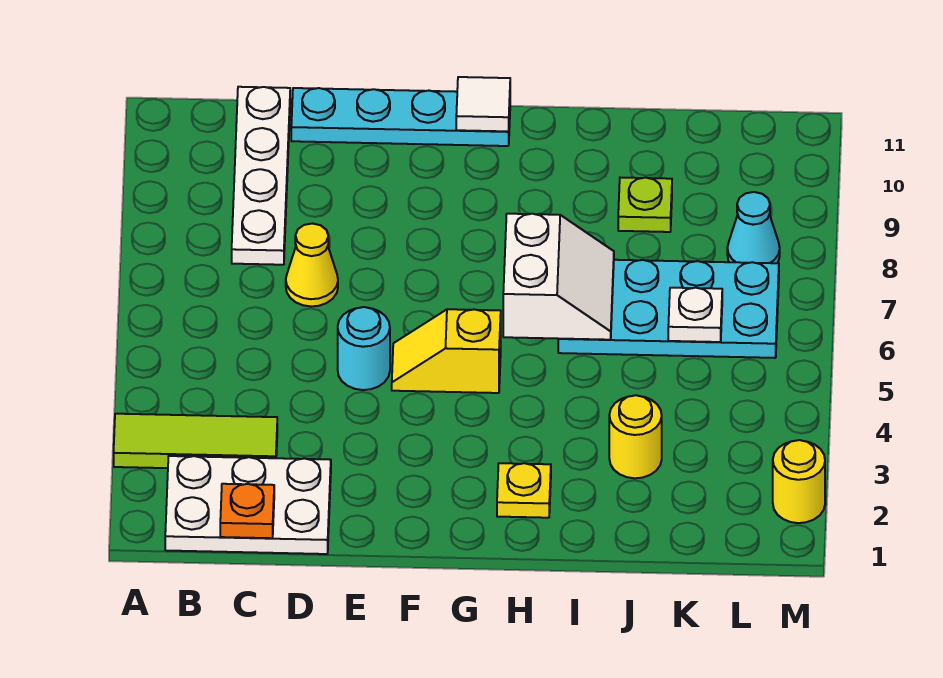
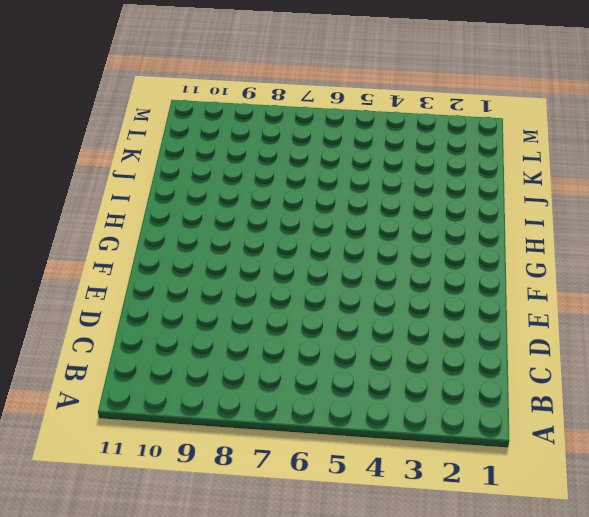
none -> lime tile A3:C3 level 1
none -> white plate B1:D2 level 1
none -> white plate C8:C11 level 1

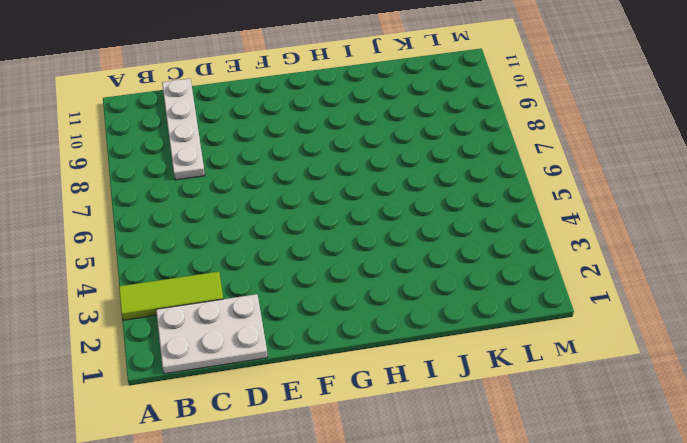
none -> yellow cone D7 level 1
none -> cyan plate D11:G11 level 1
none -> cyan round brick E5 level 1

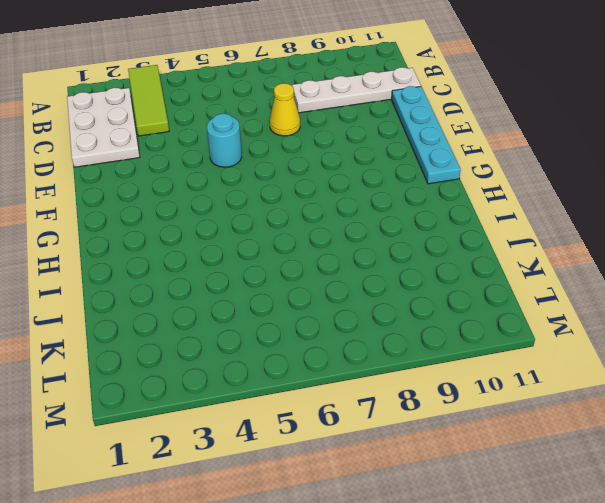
none -> yellow slope F5:G5 level 1 top G
none -> yellow plate H2 level 1
none -> cyan plate I6:L7 level 1

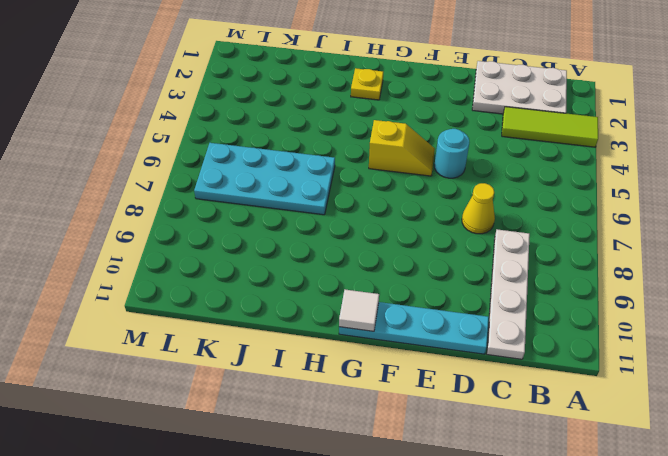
none -> yellow round brick J3 level 1
none -> lime plate J9 level 1
none -> cyan cone L8 level 1

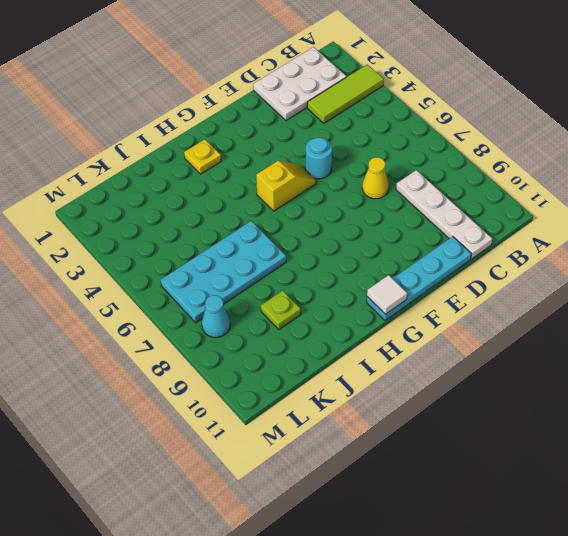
none -> yellow round brick J3 level 1
none -> yellow round brick M2 level 1
none -> orange plate C1 level 2

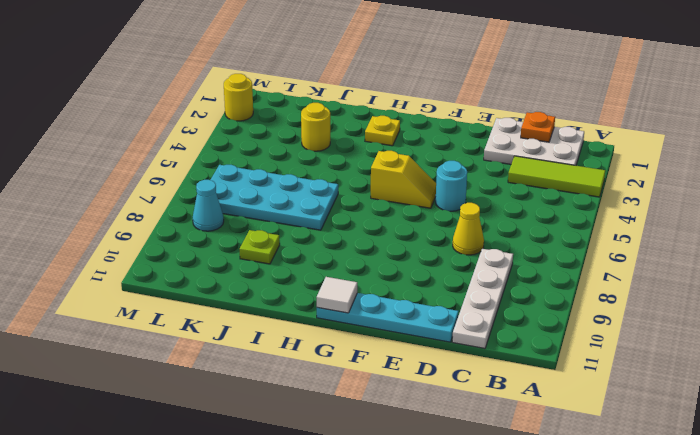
none -> white slope H6:I7 level 2 top H
none -> white plate K6 level 2

